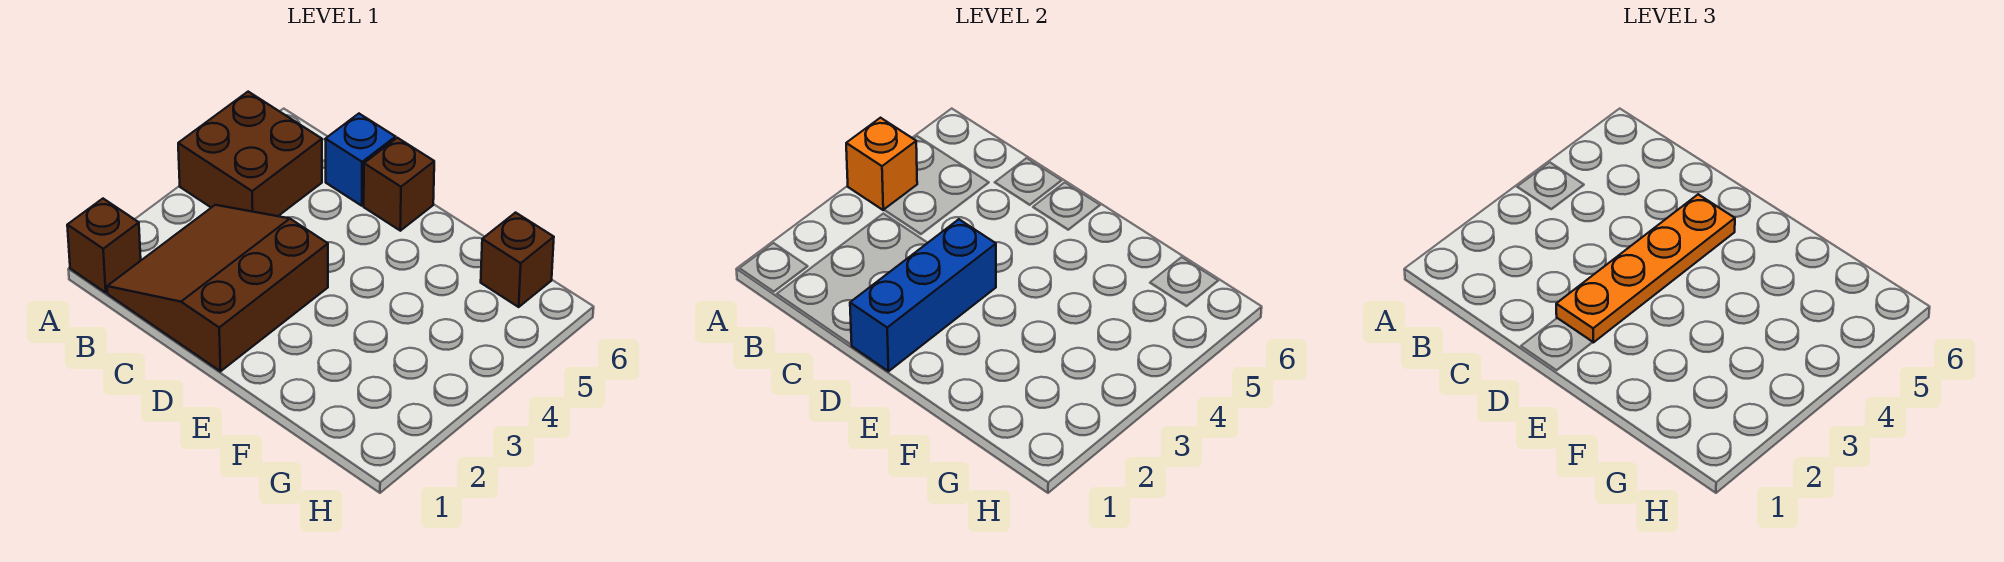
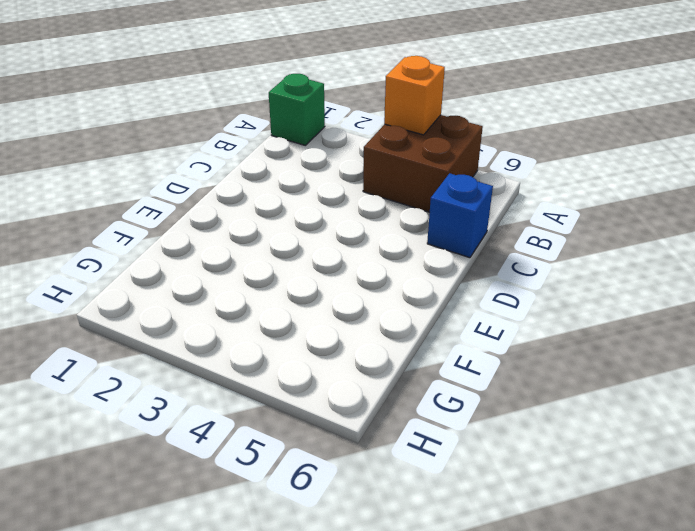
green brick A1 level 1 -> brown brick A1 level 1
none -> brown slope B1:D3 level 1 top D
none -> brown brick D6 level 1

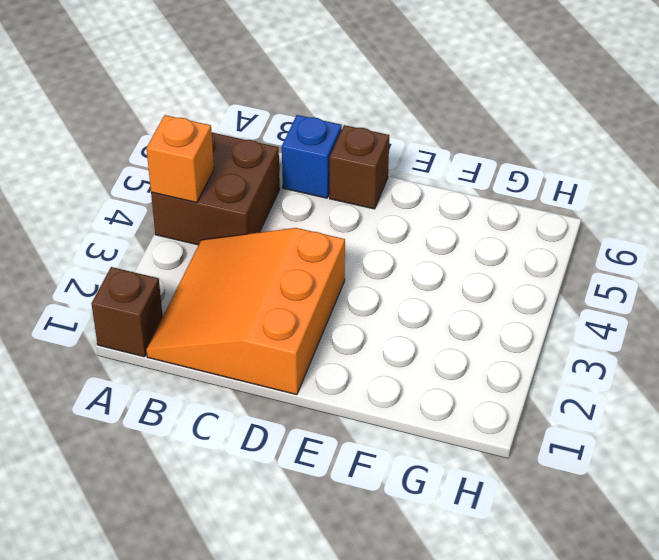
orange slope B1:D3 level 1 top D -> brown slope B1:D3 level 1 top D
none -> brown brick G6 level 1
none -> blue brick D1:D3 level 2

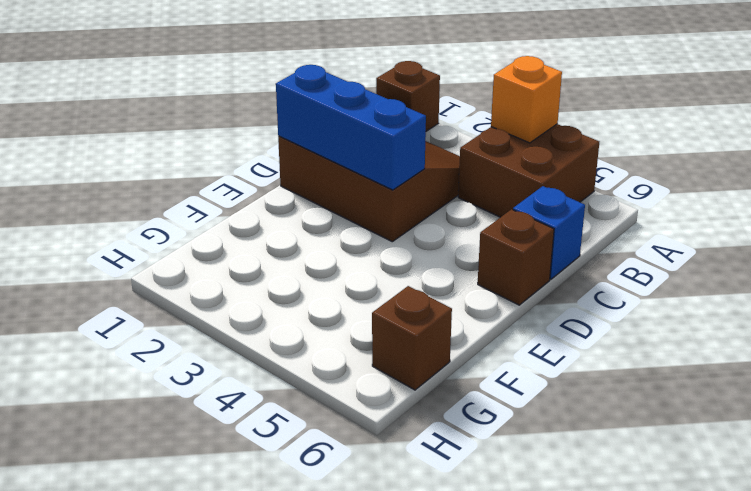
none -> orange plate D2:D5 level 3

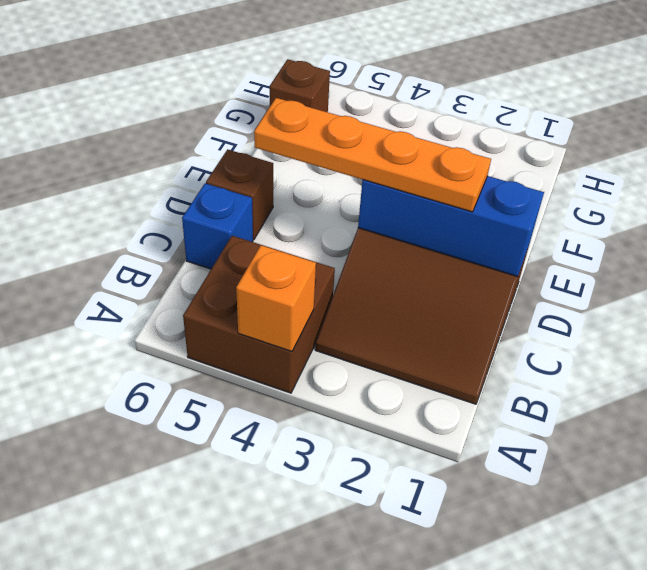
none -> brown brick A1 level 1

